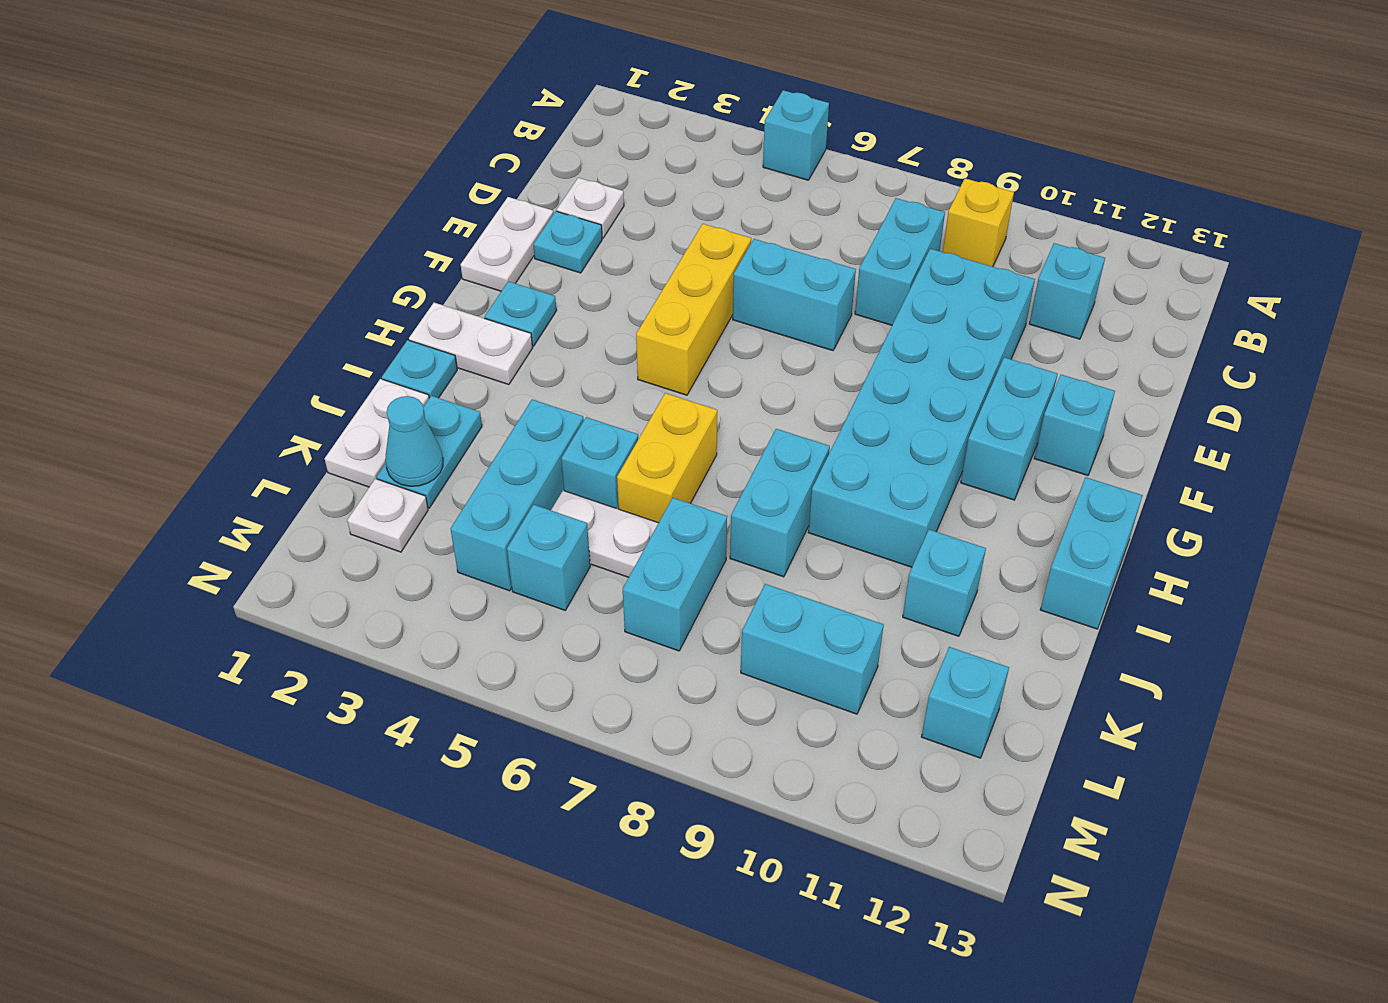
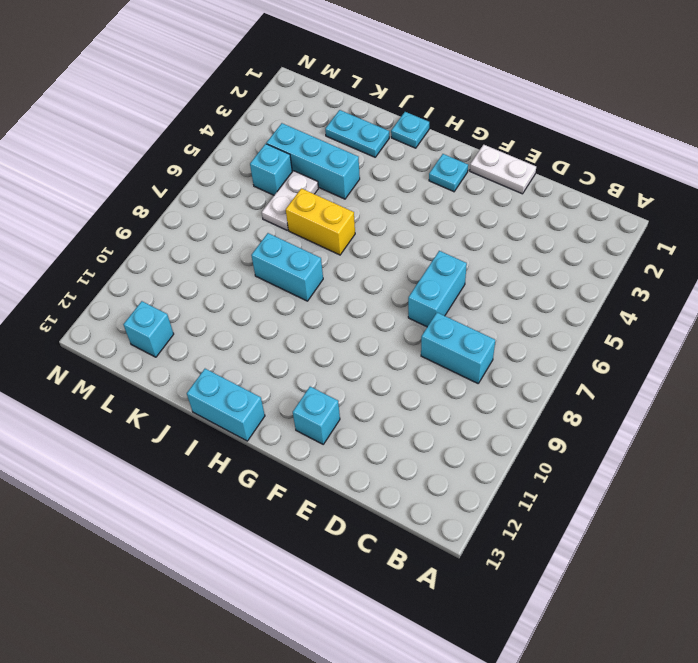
none -> cyan brick A5 level 1
none -> yellow brick B9 level 1
none -> cyan brick C11 level 1
none -> white plate D2 level 1

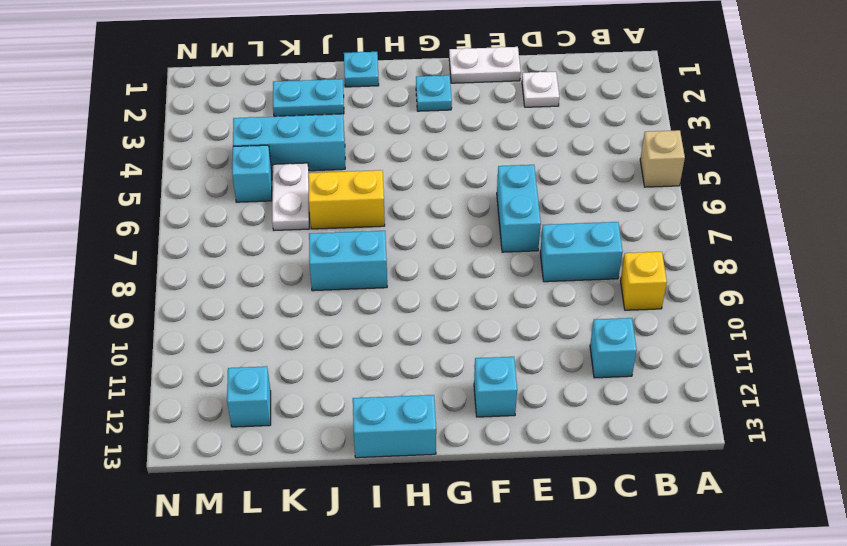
tan brick A5 level 1 -> cyan brick A5 level 1
none -> cyan brick D9:I10 level 1
none -> cyan plate E2 level 1
none -> yellow brick E5:G5 level 1
none -> cyan brick F11:G11 level 1

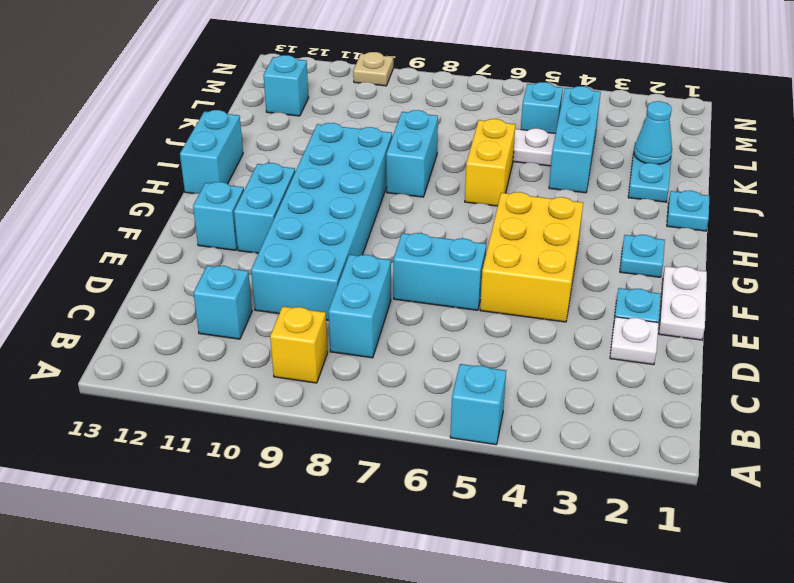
yellow brick E4:G5 level 1 -> yellow brick E5:G5 level 1
tan plate N10 level 1 -> none
none -> white plate H1:H2 level 1
none -> white plate J1:K1 level 1
none -> cyan brick J5 level 1
none -> cyan brick J11 level 1

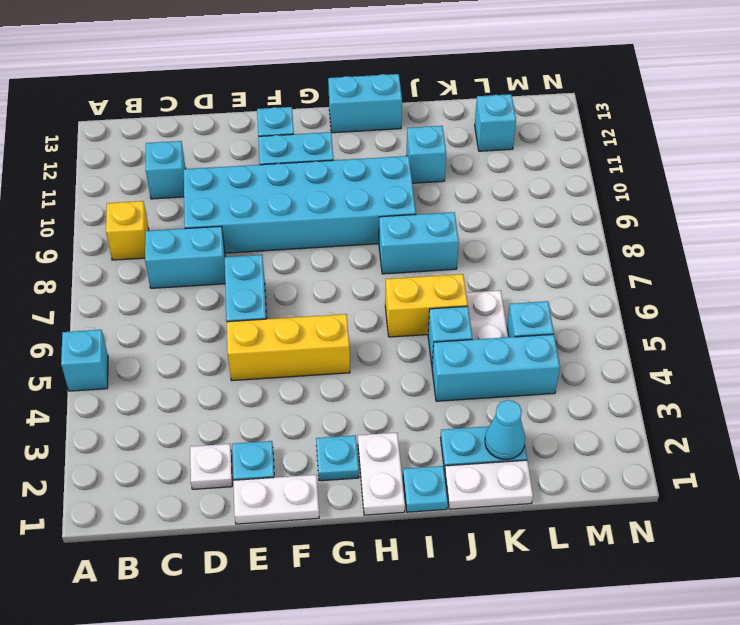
none -> cyan brick K7:L7 level 1
none -> white plate L2 level 1
none -> cyan brick L9:L10 level 1

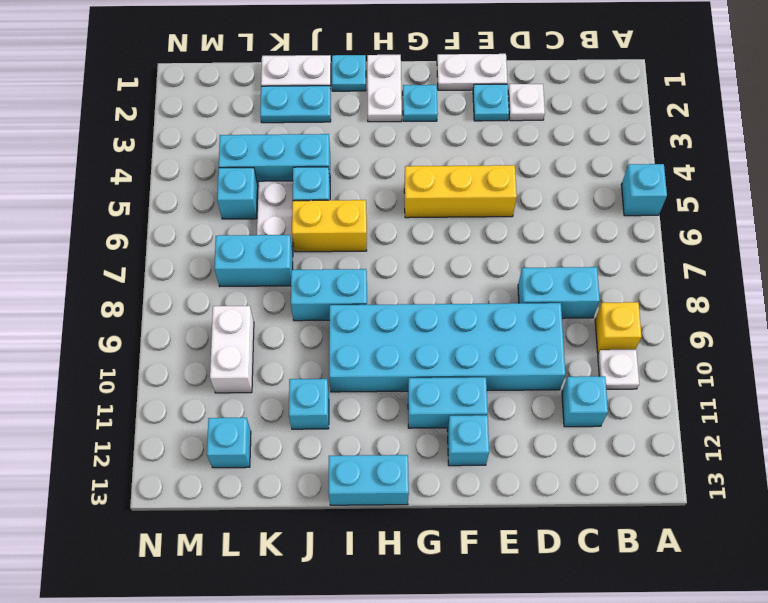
white plate B10 level 1 -> white plate L2 level 1
white brick L9:L10 level 1 -> cyan brick L9:L10 level 1
none -> cyan brick E6:E7 level 1
none -> cyan cone K2 level 2

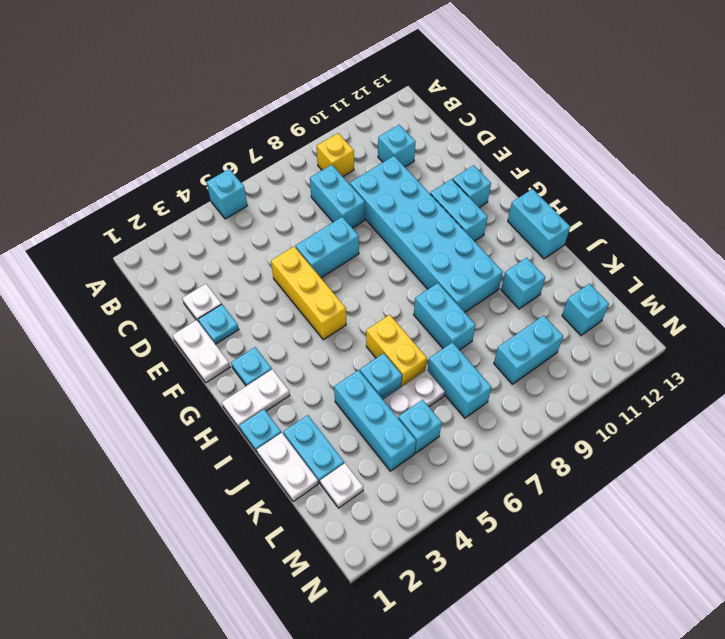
none -> cyan cone K2 level 2

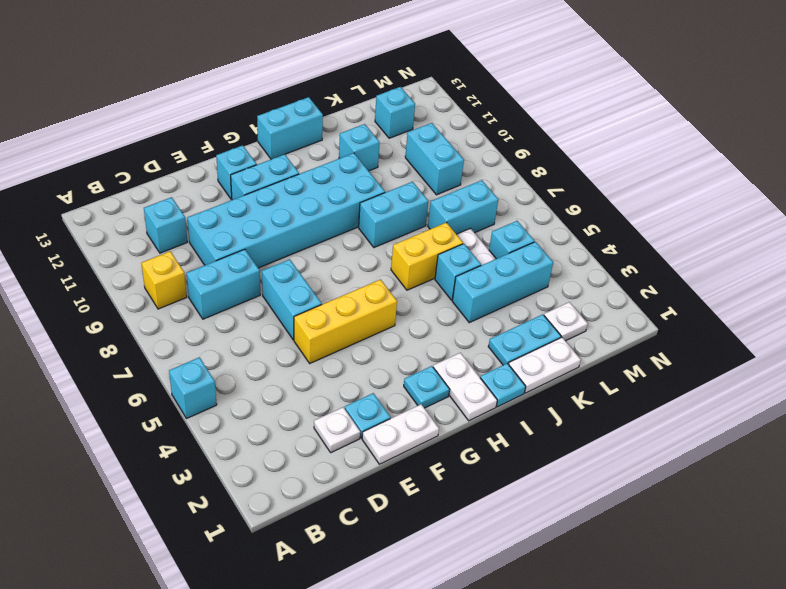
none -> cyan cone K2 level 2

